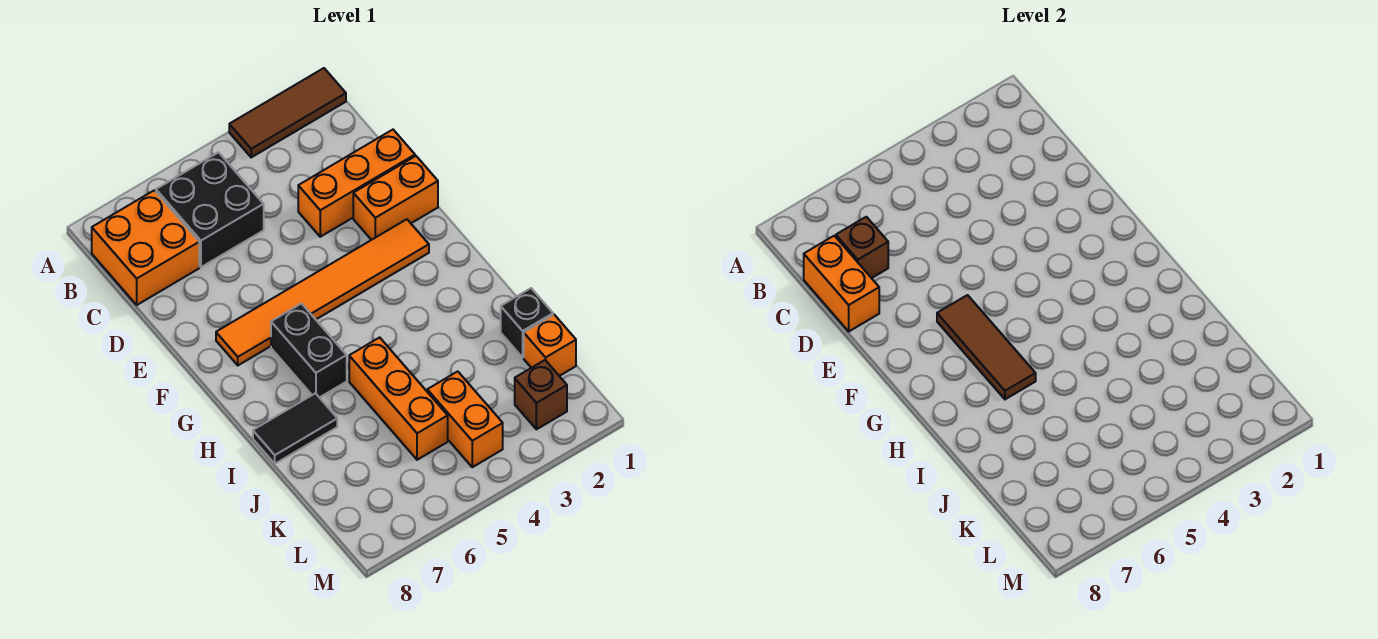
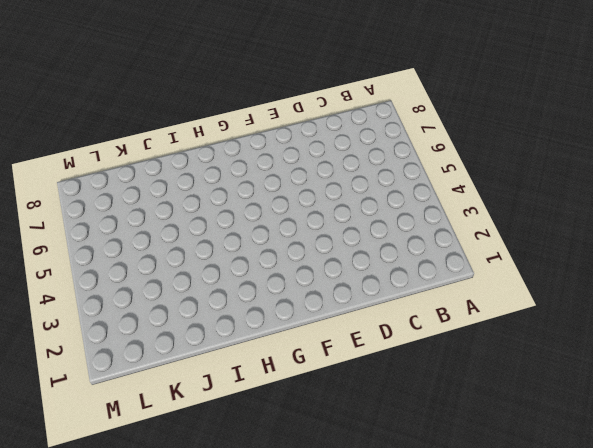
none -> brown tile A1:A3 level 1
none -> black brick B5:C6 level 1
none -> orange brick B7:C8 level 1

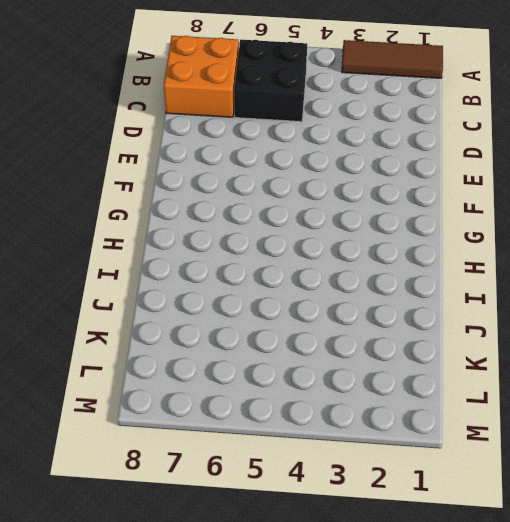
none -> orange brick D1:D3 level 1
none -> orange brick E1:E2 level 1
none -> orange tile F2:F7 level 1

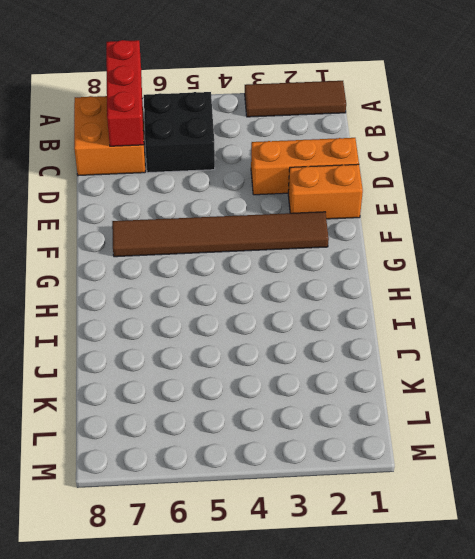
red brick A7:C7 level 2 -> brown brick C7 level 2
brown tile F2:F7 level 1 -> orange tile F2:F7 level 1
none -> black brick G6:H6 level 1
none -> orange brick I5:K5 level 1
none -> black tile I7:I8 level 1

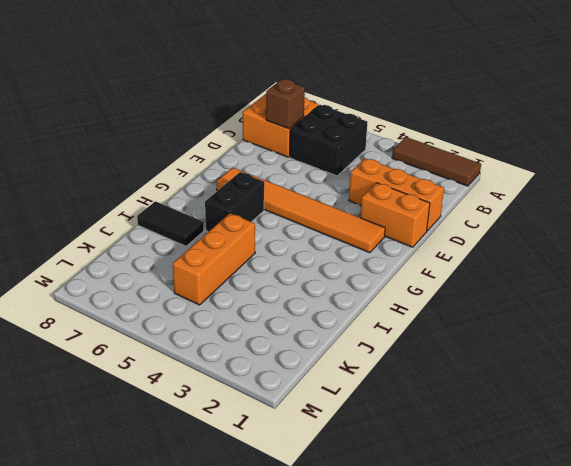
none -> black brick J1 level 1
none -> orange brick K1 level 1
none -> orange brick K4:L4 level 1

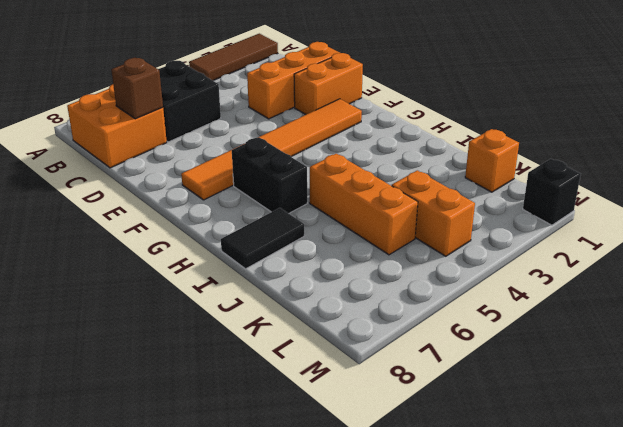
black brick M1 level 1 -> black brick J1 level 1
none -> brown brick L2 level 1
none -> orange brick C8:D8 level 2
none -> brown tile F6:H6 level 2

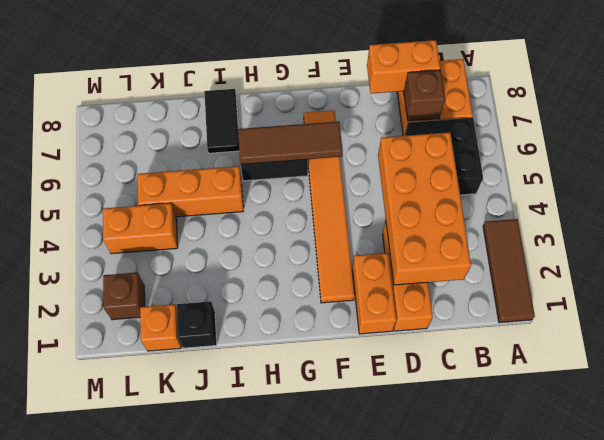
orange brick C2:D5 level 2 -> none

